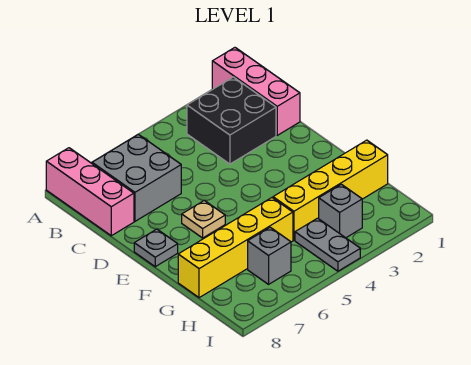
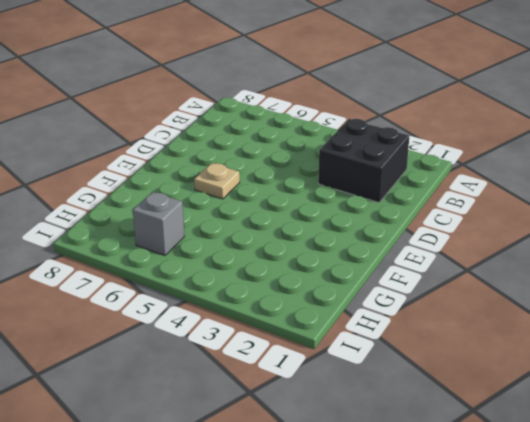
none -> pink brick A1:C1 level 1
none -> pink brick A8:C8 level 1

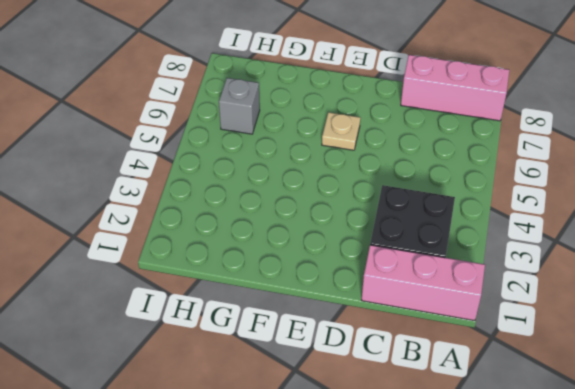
none -> grey brick B6:C7 level 1
none -> grey plate E8 level 1

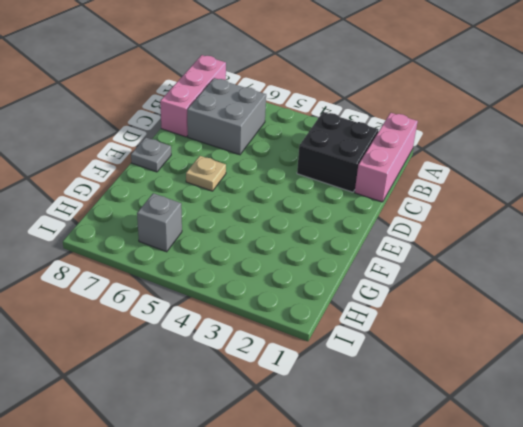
none -> yellow brick G1:G4 level 1
none -> yellow brick G5:G8 level 1

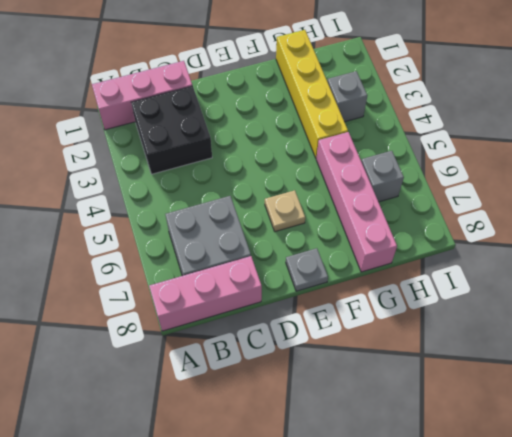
pink brick G5:G8 level 1 -> yellow brick G5:G8 level 1
none -> grey plate H4:I4 level 1

